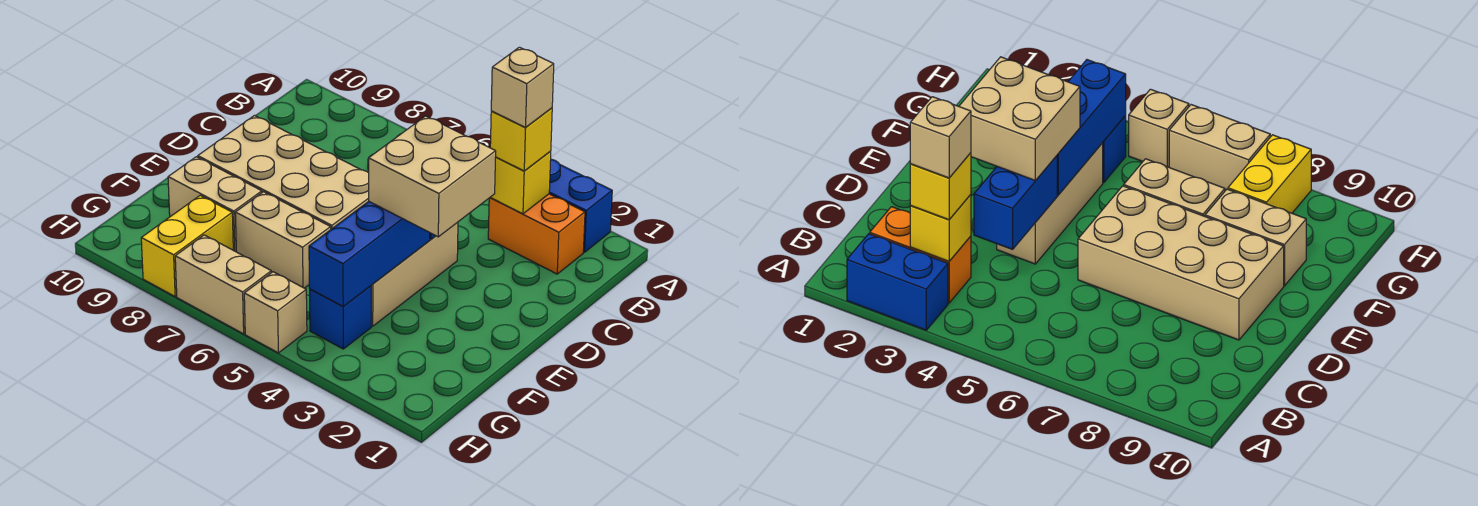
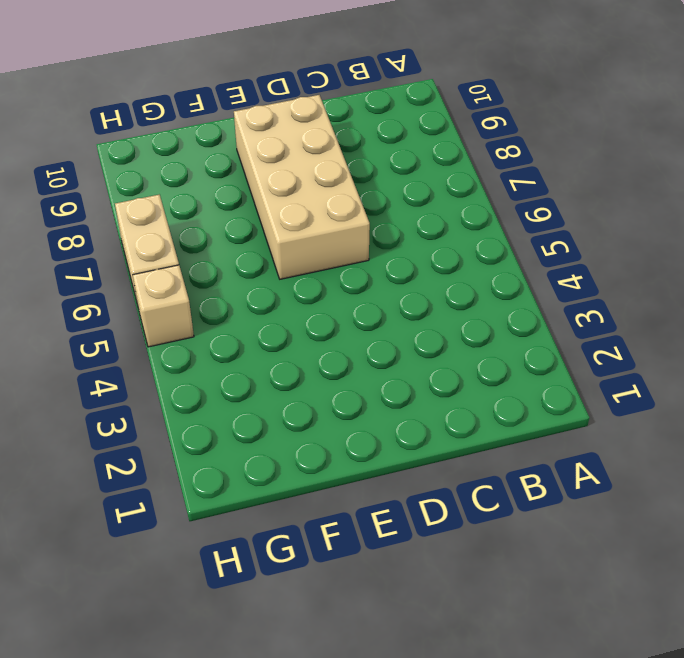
none -> blue brick A2:A3 level 1
none -> orange brick B2:B3 level 1
none -> tan brick D4:F4 level 1

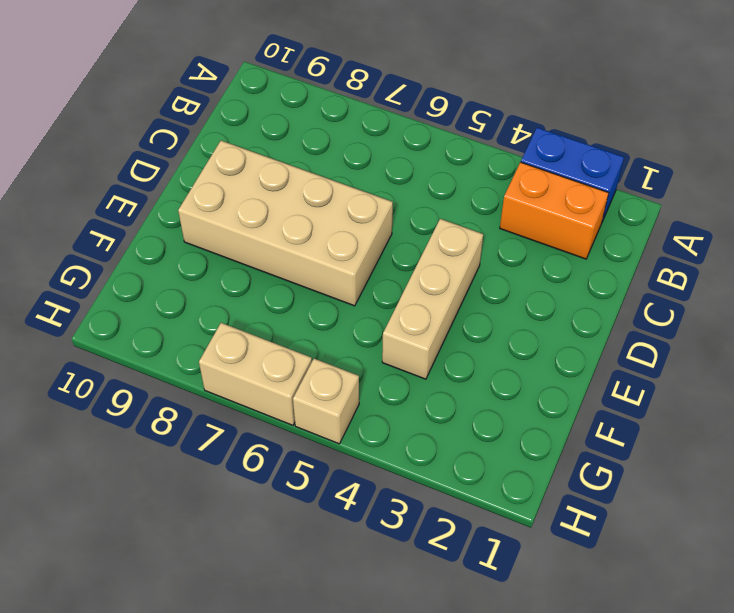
none -> tan brick F6:F7 level 1
none -> tan brick F8:F9 level 1
none -> blue brick G4 level 1

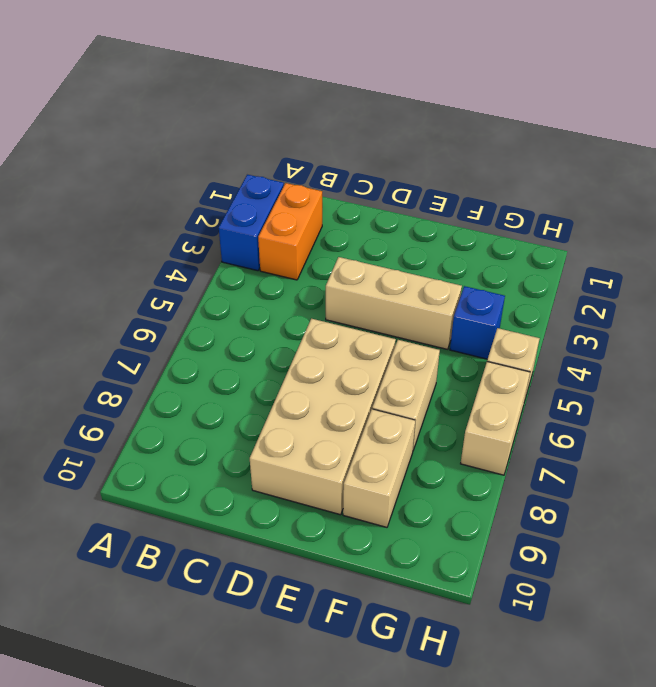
none -> yellow brick G8:H8 level 1
none -> yellow brick B3 level 2
none -> blue brick C4:D4 level 2

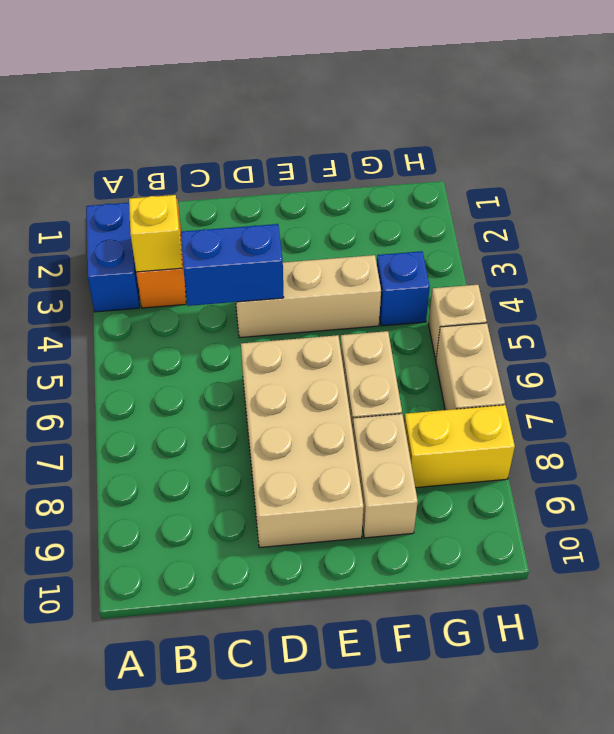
none -> blue brick E4:G4 level 2
none -> yellow brick B3 level 3
none -> tan brick D3:E4 level 3

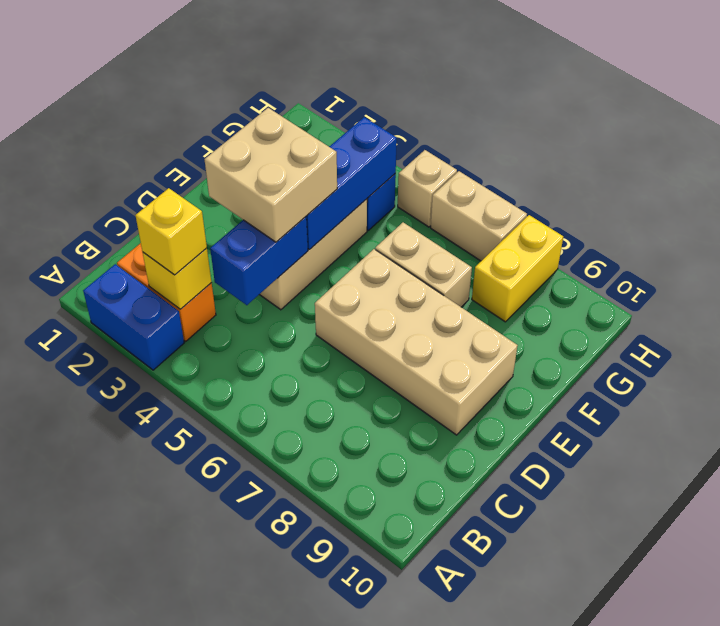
none -> tan brick F8:F9 level 1
none -> tan brick B3 level 4

